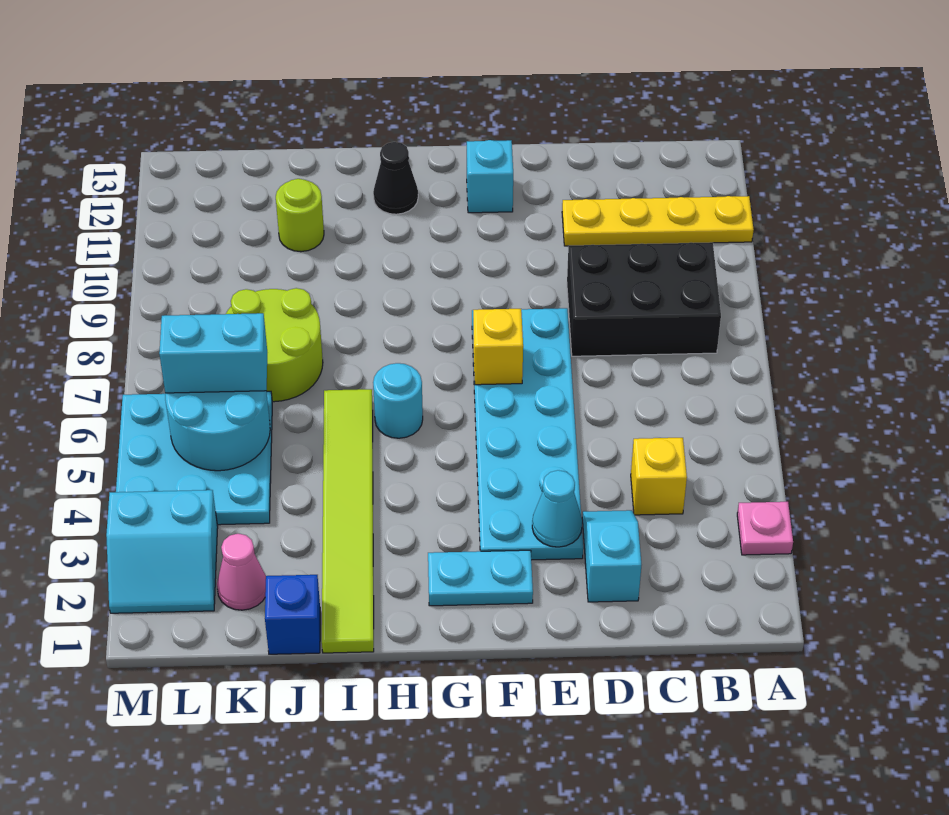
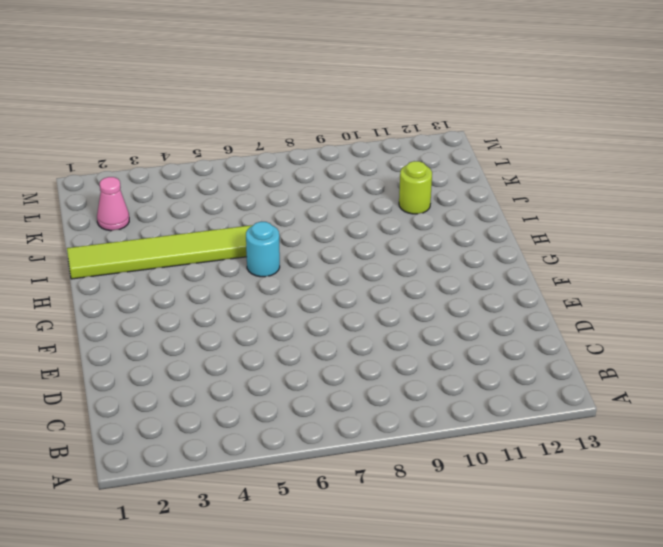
none -> pink plate A3 level 1
none -> yellow plate A11:D11 level 1
none -> black brick B8:D9 level 1

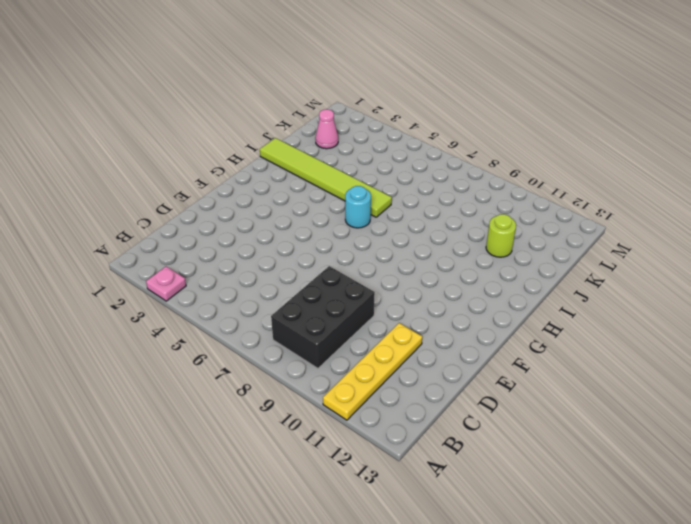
none -> yellow brick C4 level 1
none -> cyan slope D2:D3 level 1 top 2
none -> cyan plate E3:F8 level 1

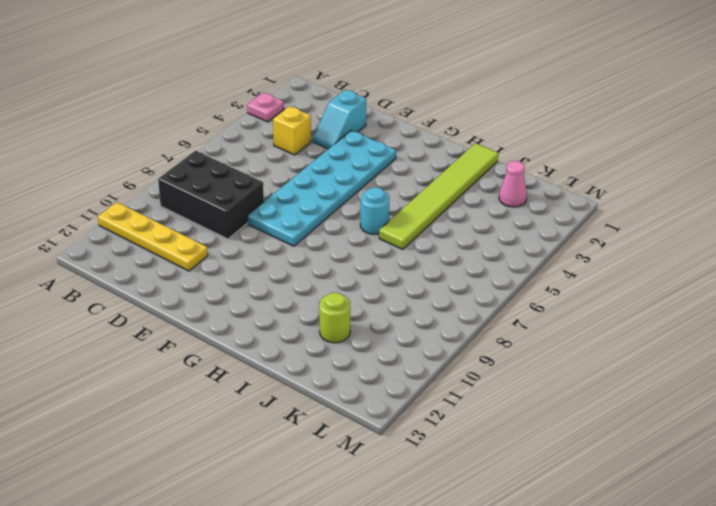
none -> cyan plate F2:G2 level 1
none -> cyan brick F12 level 1
none -> black cone H12 level 1

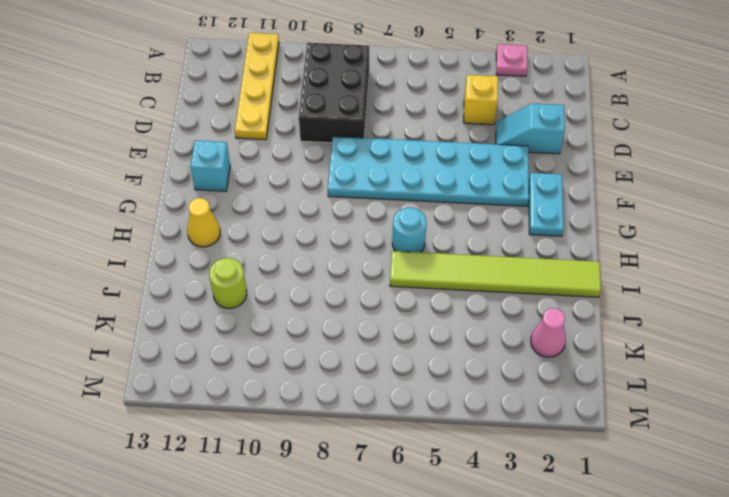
yellow cone H12 level 1 -> black cone H12 level 1
none -> blue brick J1 level 1
none -> lime round brick J7:K8 level 1
none -> cyan plate K4:M6 level 1

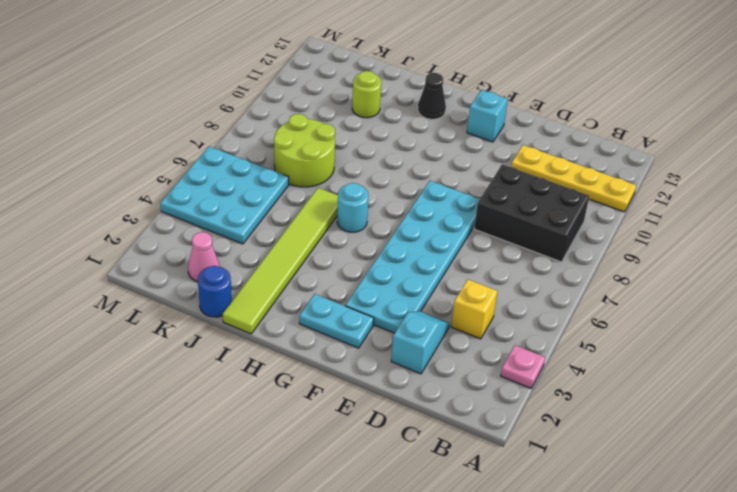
blue round brick J1 level 1 -> blue brick J1 level 1
none -> cyan slope L2:M3 level 1 top 3
none -> cyan cone E3 level 2
none -> yellow brick F7 level 2

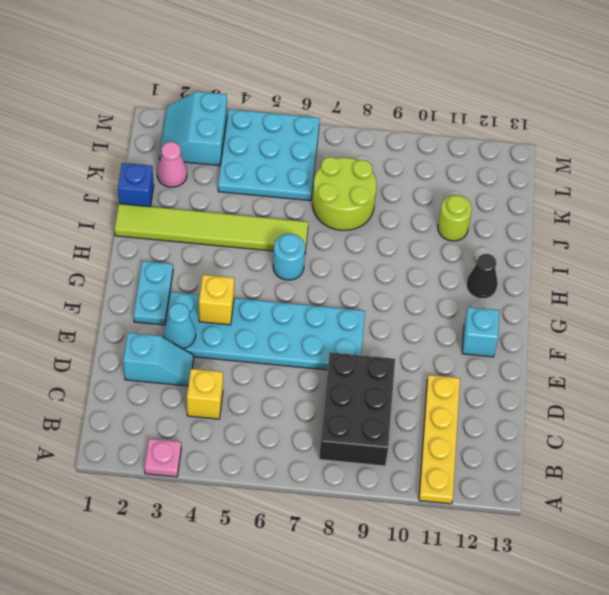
yellow brick F4 level 2 -> yellow brick F7 level 2
none -> cyan round brick K5:L6 level 2
none -> cyan brick K6:L6 level 3

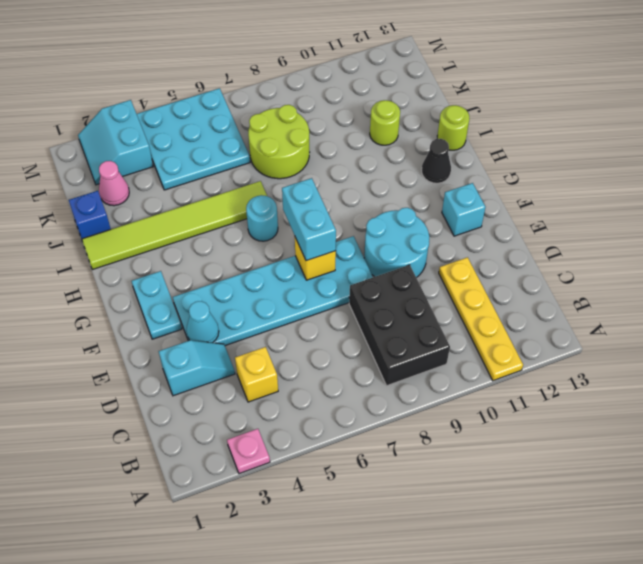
cyan round brick E9:F10 level 1 -> cyan round brick K5:L6 level 2
cyan brick F7:G7 level 3 -> cyan brick K6:L6 level 3
lime round brick I13 level 1 -> none

